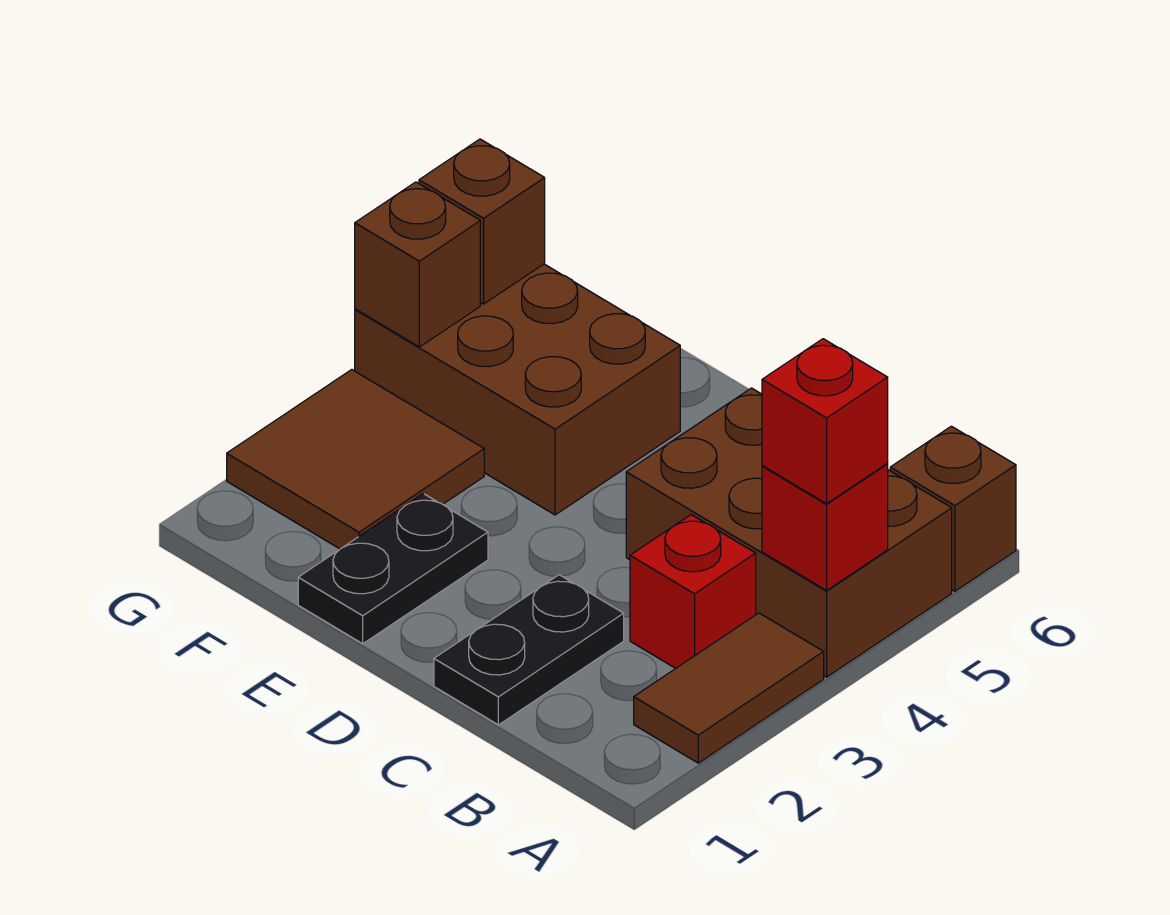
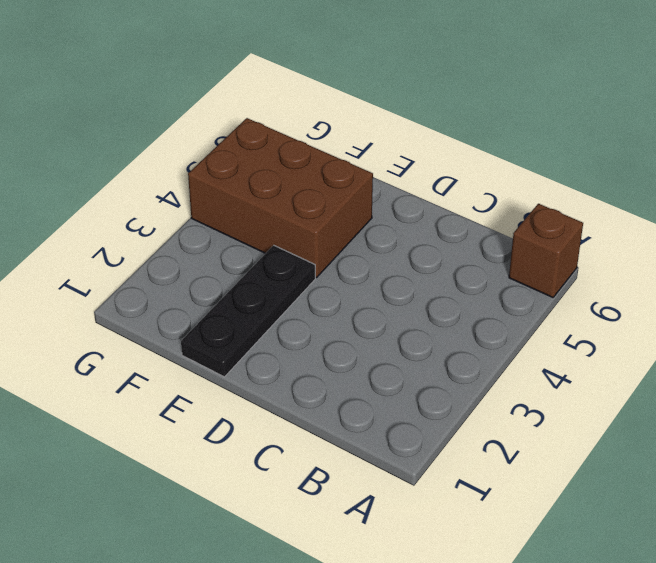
black plate E1:E3 level 1 -> black plate E1:E2 level 1
none -> brown tile A2:A3 level 1
none -> brown brick A4:C5 level 1
none -> red brick B3 level 1

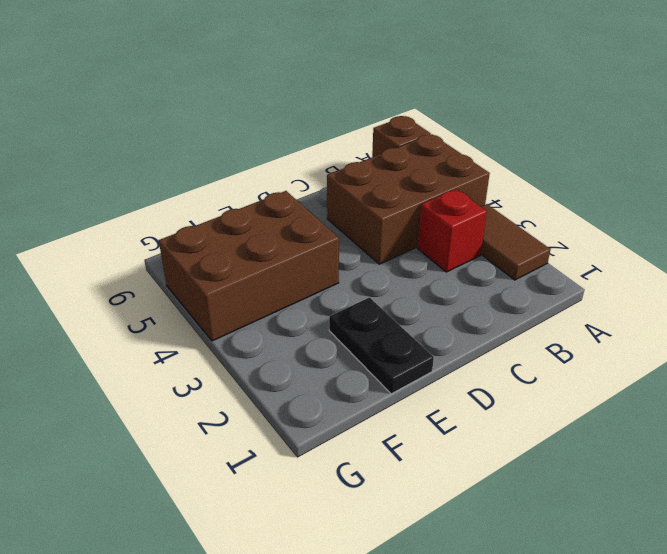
none -> black plate C1:C2 level 1
none -> brown tile F2:G3 level 1
none -> red brick A4 level 2

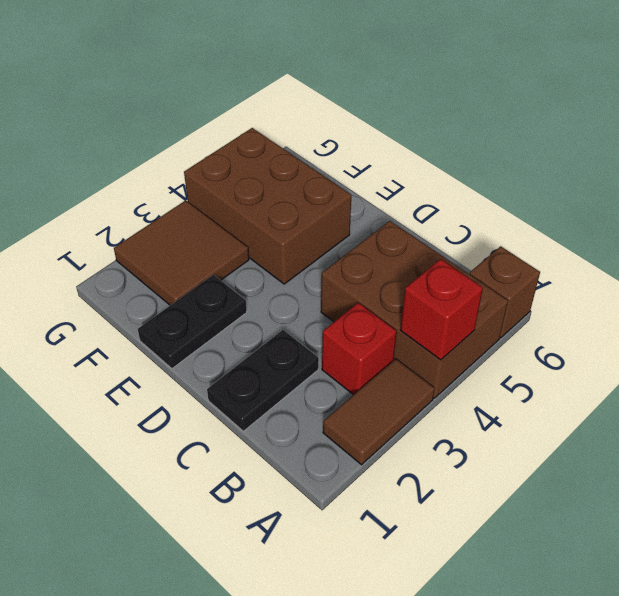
none -> brown brick G4 level 2
none -> brown brick G5 level 2
none -> red brick A4 level 3

